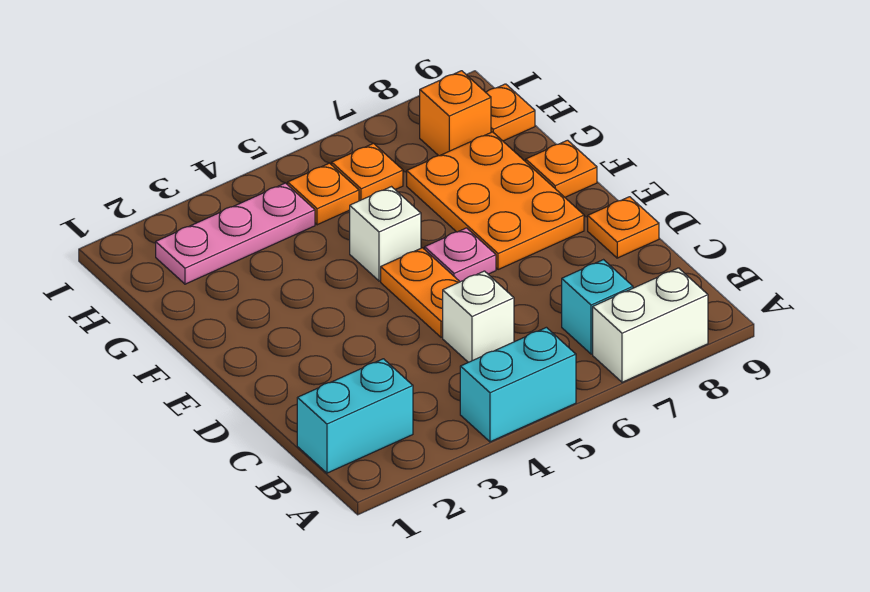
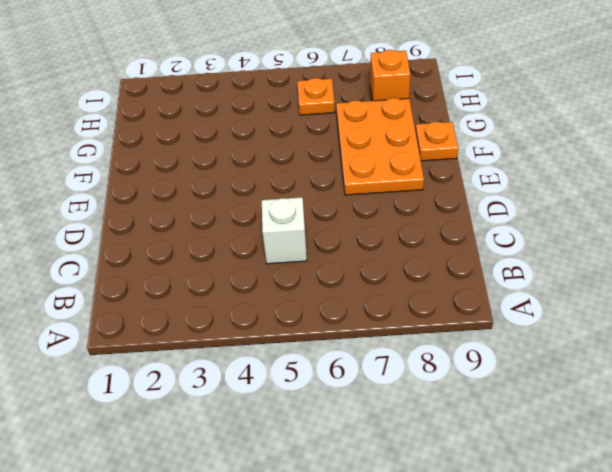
none -> cyan brick A4:A5 level 1
none -> white brick A7:A8 level 1
none -> cyan brick B1:B2 level 1

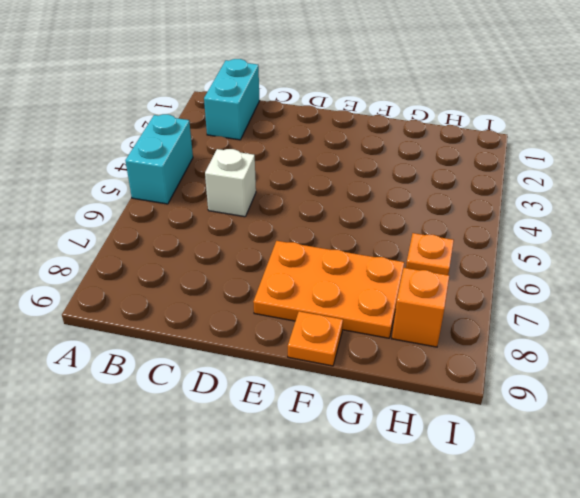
none -> white brick A7:A8 level 1
none -> cyan brick B7 level 1
none -> orange plate D5:E5 level 1

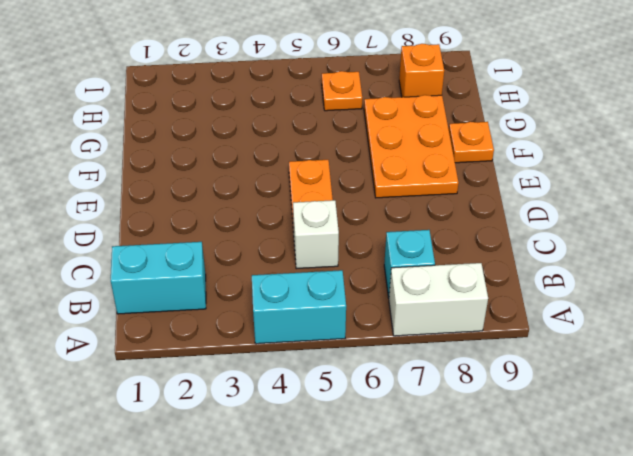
none -> orange plate D9 level 1
none -> pink plate E6 level 1
none -> white brick F5 level 1

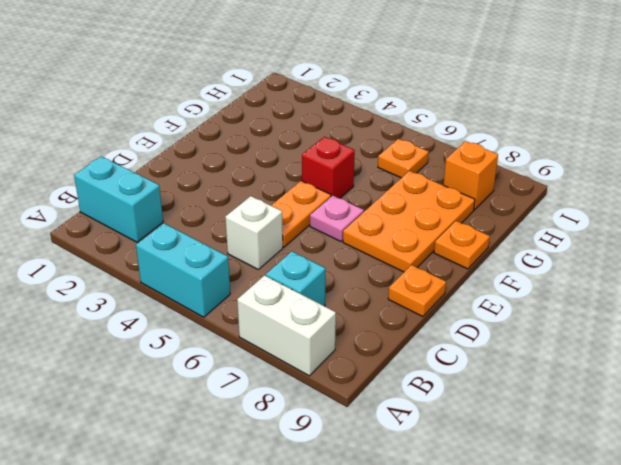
red brick F5 level 1 -> white brick F5 level 1
none -> pink plate H2:H4 level 1
none -> orange plate H5 level 1
none -> orange plate H9 level 1

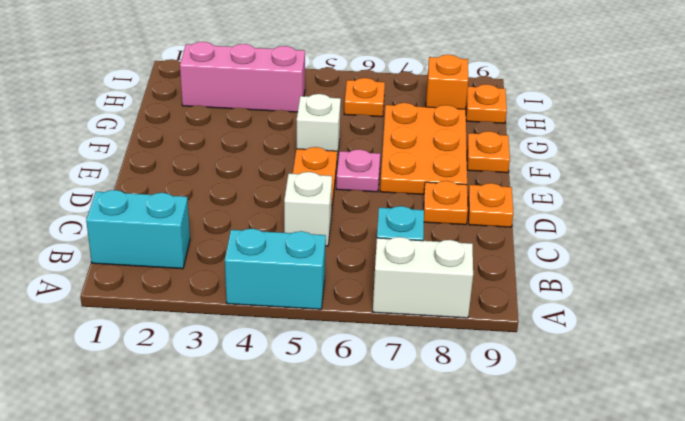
orange plate D8 level 1 -> orange plate H5 level 1
pink brick H2:H4 level 1 -> pink plate H2:H4 level 1

